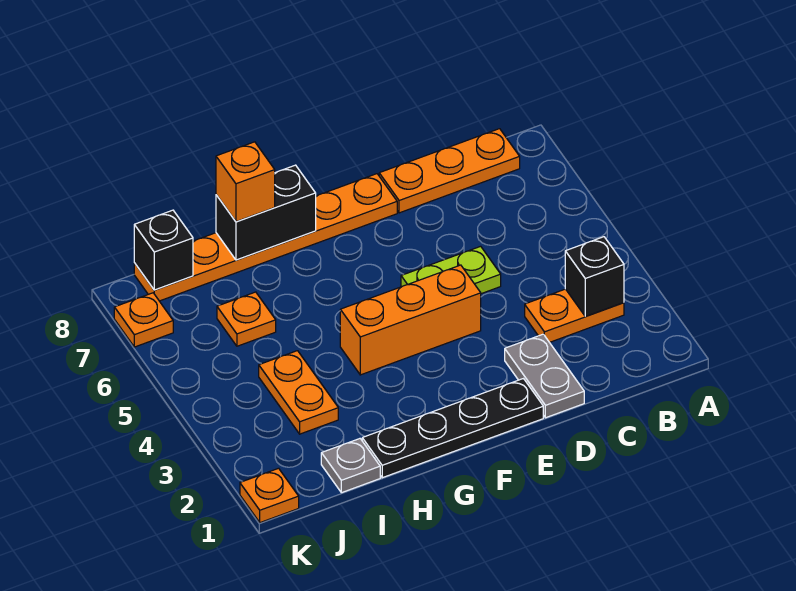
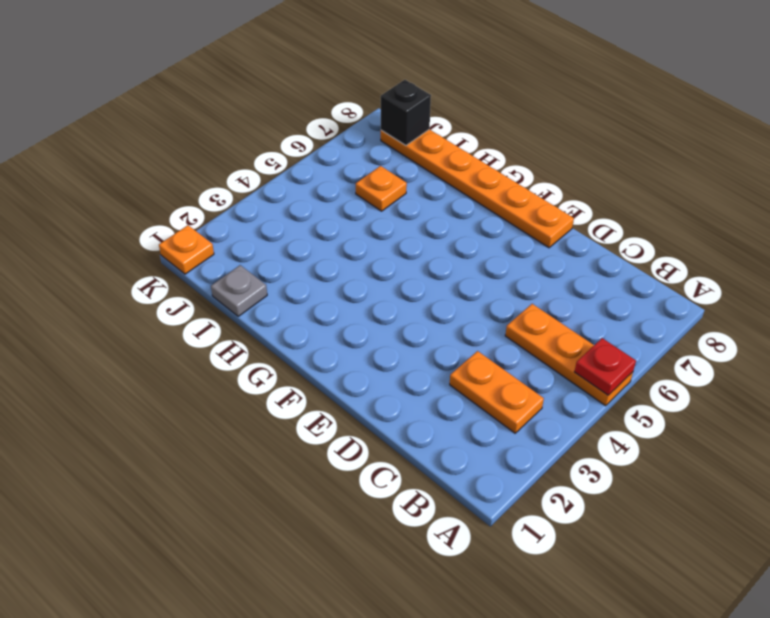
orange plate A5:C5 level 1 -> orange plate B8:D8 level 1
red plate A5 level 2 -> none
none -> grey plate D1:D2 level 1
none -> lime plate D5:E5 level 1
none -> black plate E1:H1 level 1

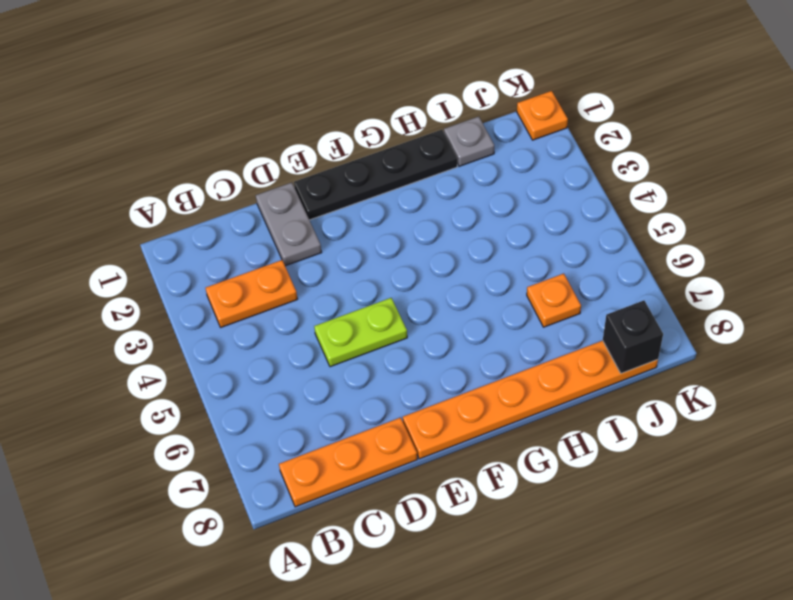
none -> orange brick E4:G4 level 1
none -> orange plate I3:I4 level 1
none -> orange plate K7 level 1

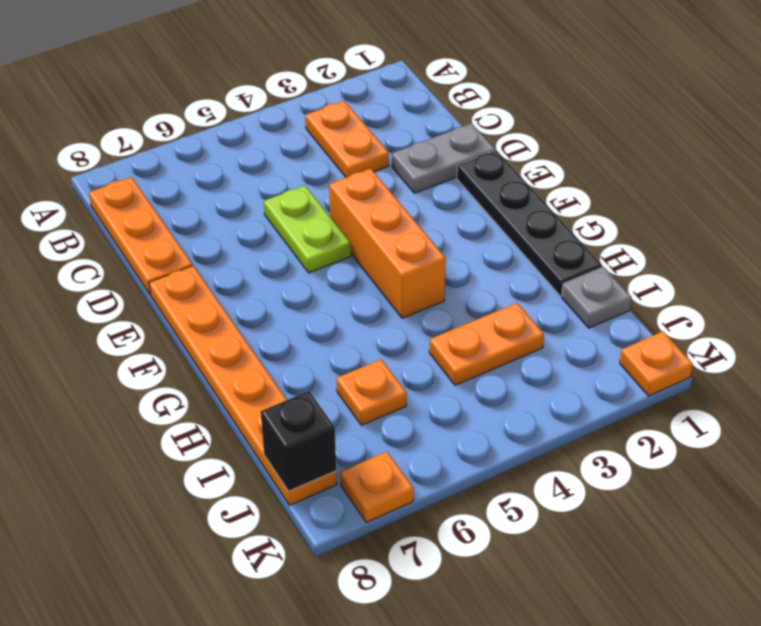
none -> black brick B3 level 2
none -> black brick G8:H8 level 2
none -> orange brick H8 level 3

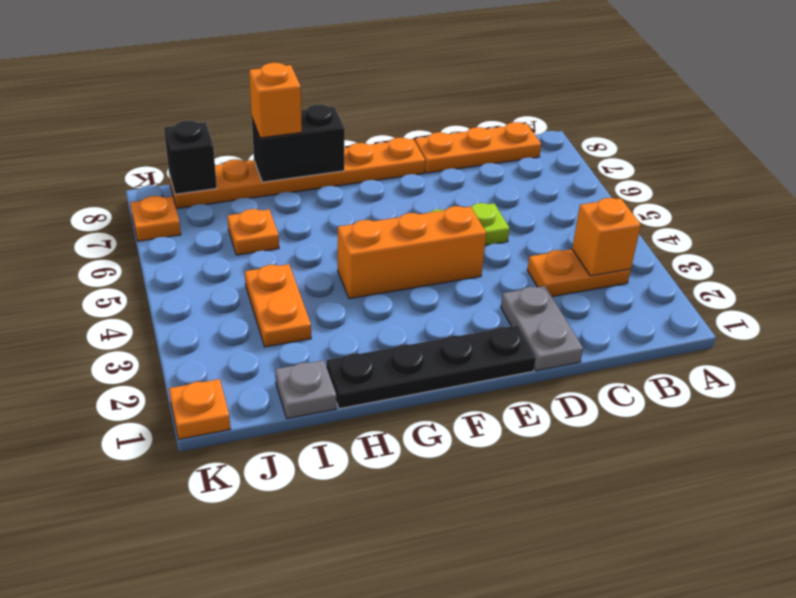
orange brick B3 level 2 -> black brick B3 level 2

